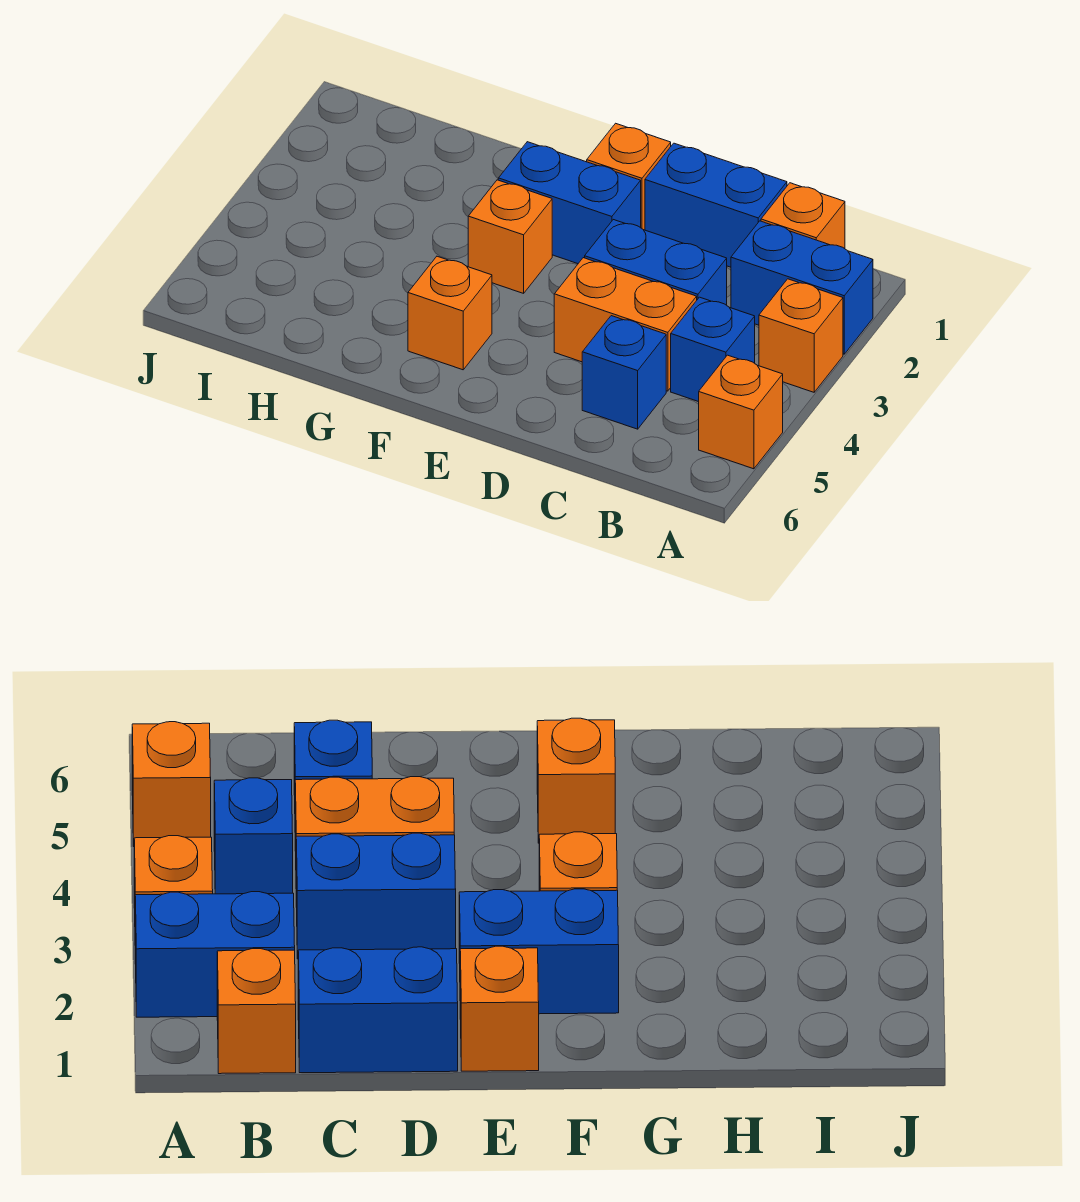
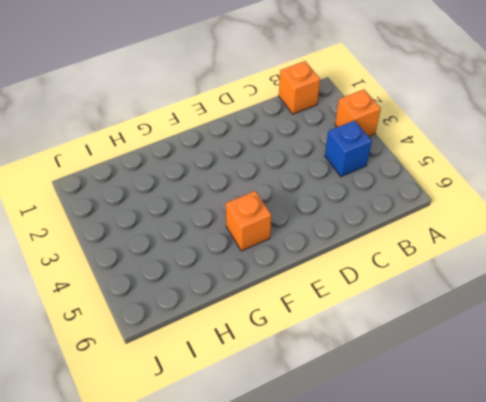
none -> blue brick A2:B2 level 1
none -> orange brick A5 level 1
none -> blue brick C1:D1 level 1

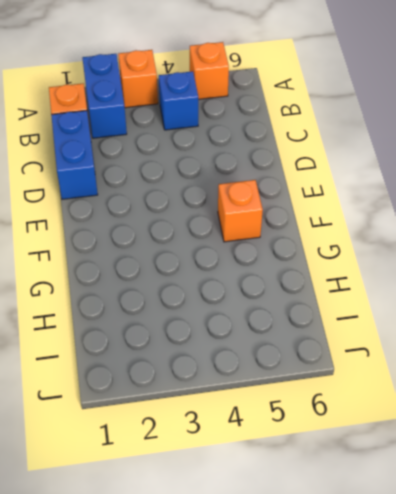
none -> blue brick C3:D3 level 1
none -> orange brick C4:D4 level 1
none -> blue brick C5 level 1

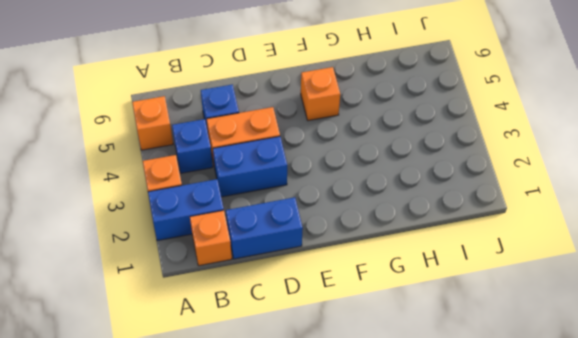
none -> orange brick E1 level 1
none -> blue brick E2:F2 level 1
none -> orange brick F3 level 1

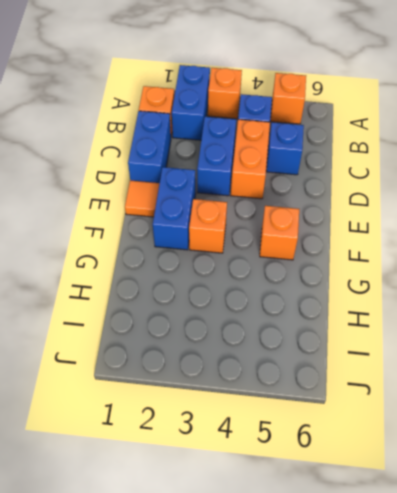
orange tile E1 level 1 -> orange brick E1 level 1

